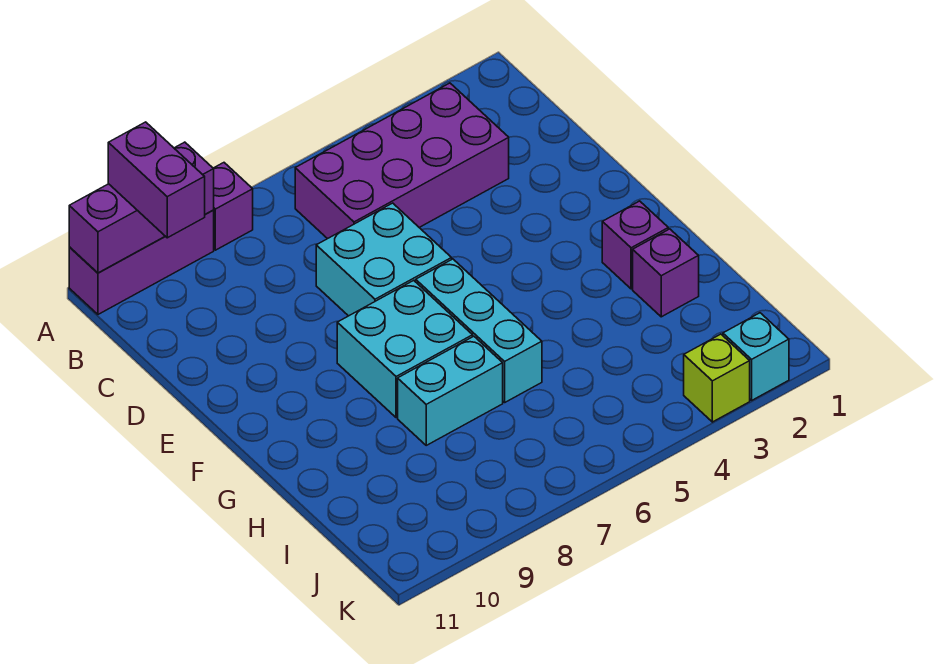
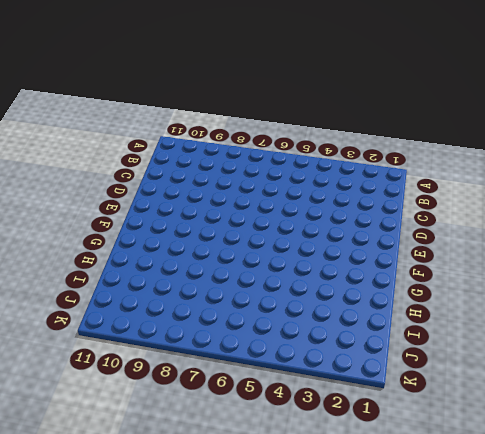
none -> purple brick A8 level 1
none -> purple brick A9:A11 level 1
none -> purple brick B3:C6 level 1

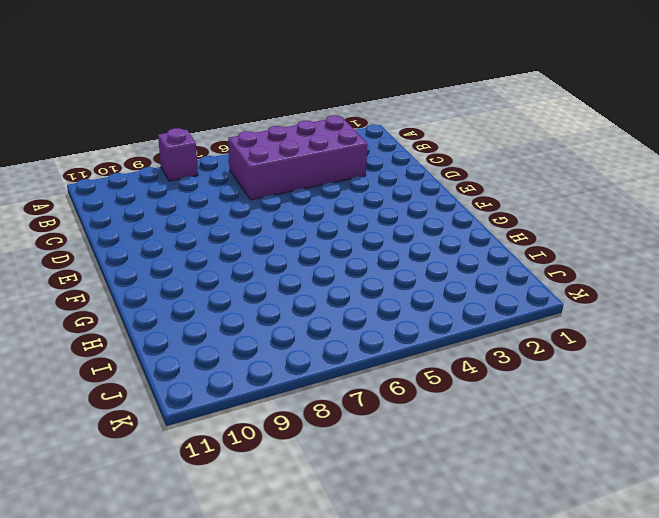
none -> purple brick A9:A11 level 1
none -> cyan brick D6:E7 level 1
none -> cyan brick F6:H6 level 1

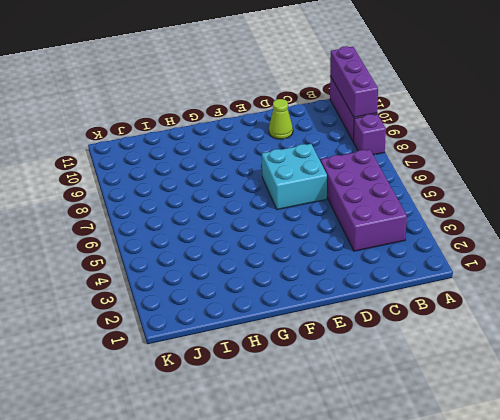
lime cone D10 level 1 -> none
none -> cyan brick F6:H6 level 1
none -> cyan brick F7:G8 level 1
none -> purple brick G2 level 1

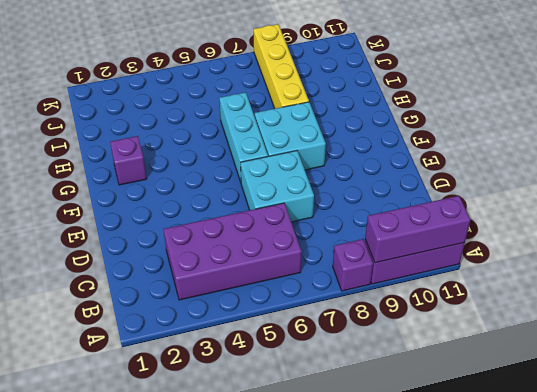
yellow brick H8:K8 level 1 -> cyan brick H7:H8 level 1
none -> purple brick H2 level 1
none -> cyan brick K2 level 1
none -> lime brick K3 level 1

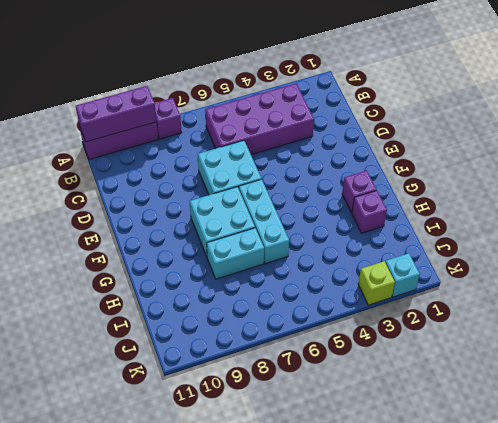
none -> purple brick A10:B10 level 3

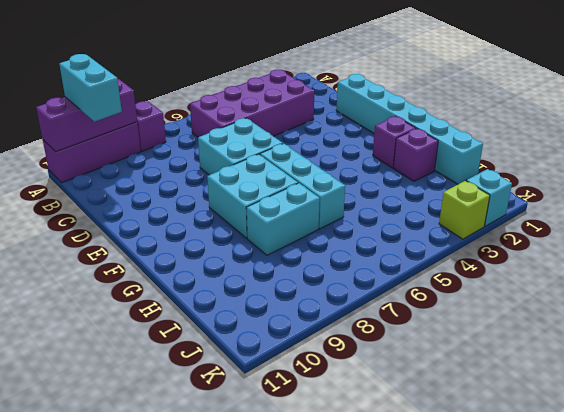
cyan brick A10:B10 level 3 -> purple brick A10:B10 level 3
cyan brick D1:I1 level 1 -> none

